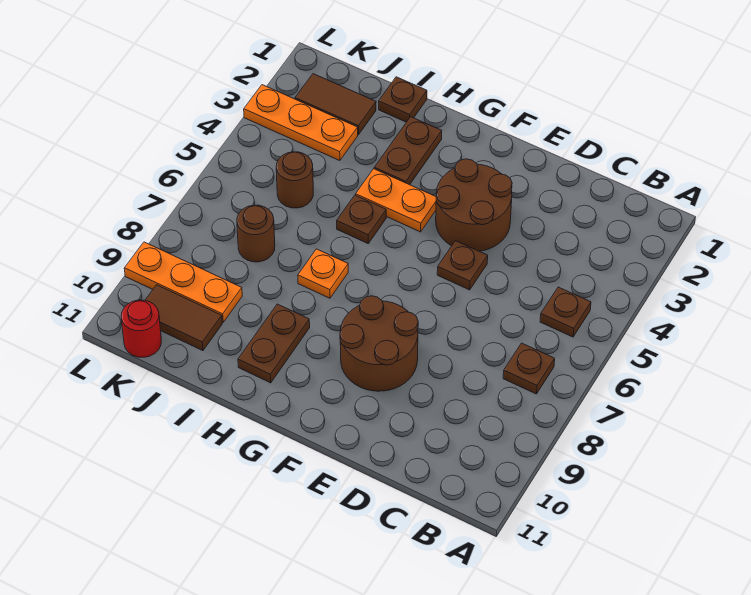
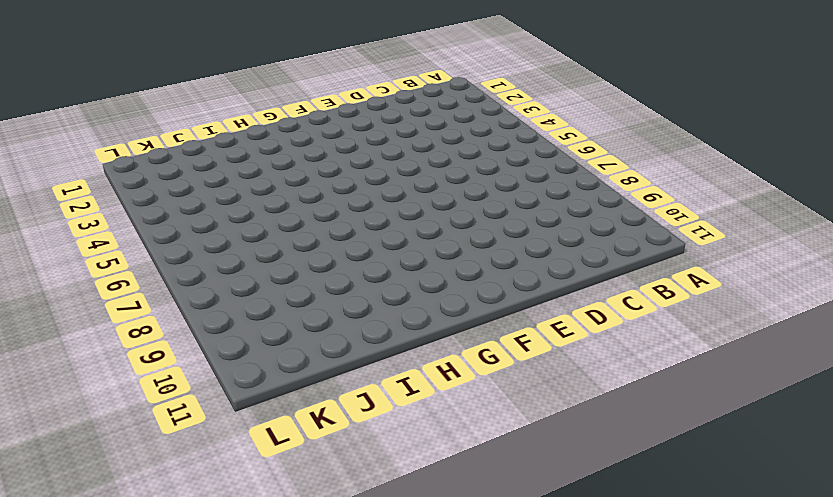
none -> brown plate B5 level 1
none -> brown plate B7 level 1
none -> brown round brick E3:F4 level 1

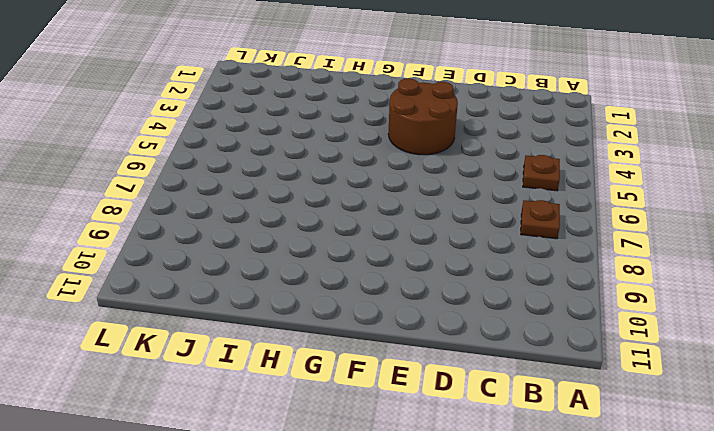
none -> brown plate E5 level 1
none -> brown round brick E8:F9 level 1
none -> orange plate G4:H4 level 1

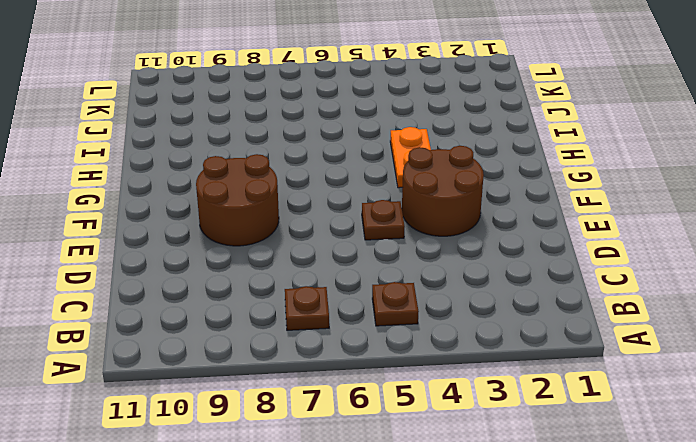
none -> brown plate H2:H3 level 1
none -> brown plate H5 level 1
none -> orange plate H7 level 1

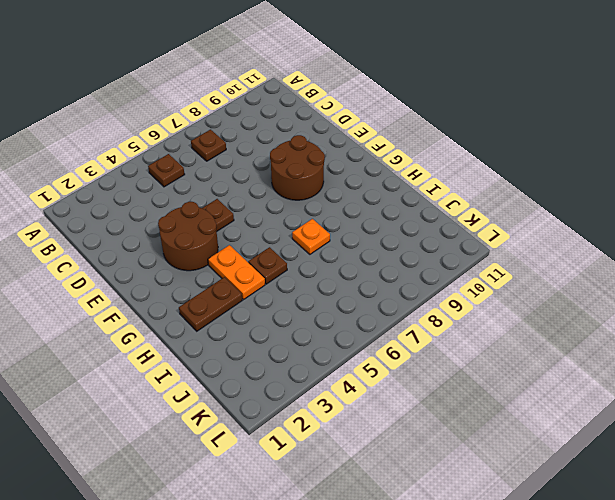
none -> brown plate H9:H10 level 1
none -> brown plate I1 level 1
none -> brown tile J2:K2 level 1

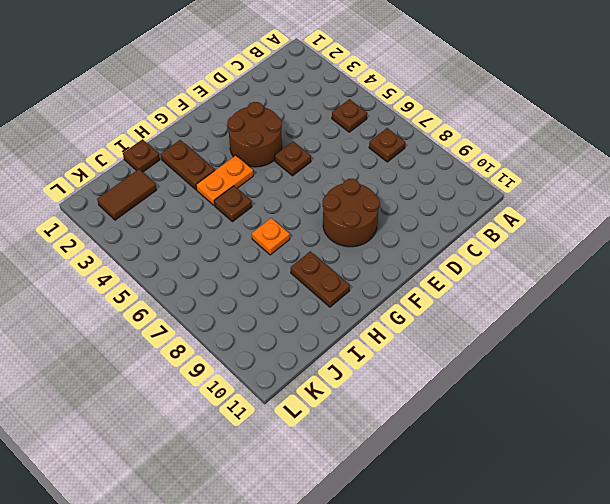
none -> orange plate J3:L3 level 1
none -> brown round brick J5 level 1
none -> brown round brick J7 level 1

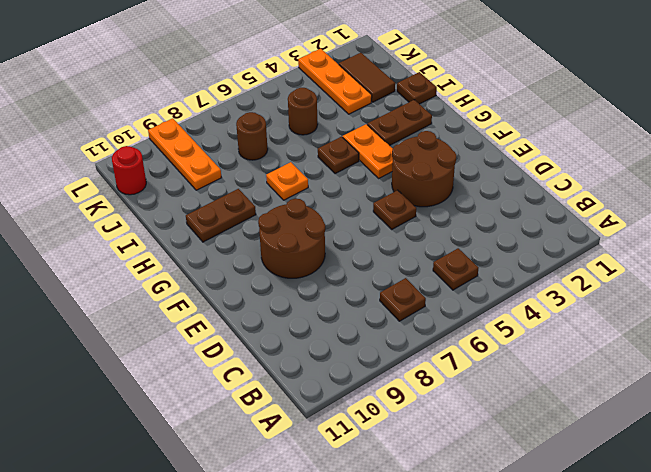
none -> brown tile J10:K10 level 1

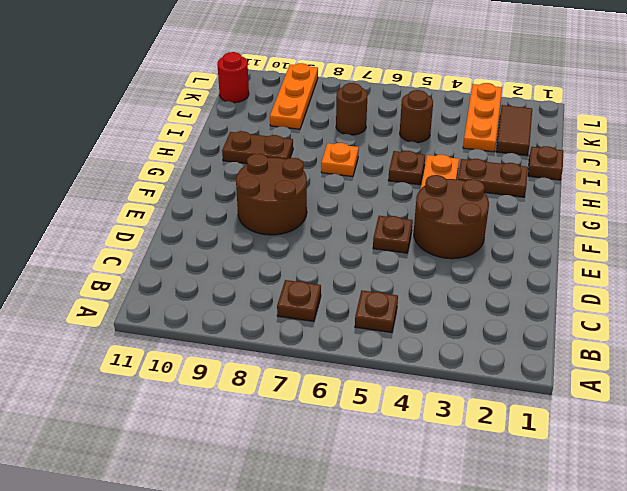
none -> brown tile J10:K10 level 1

